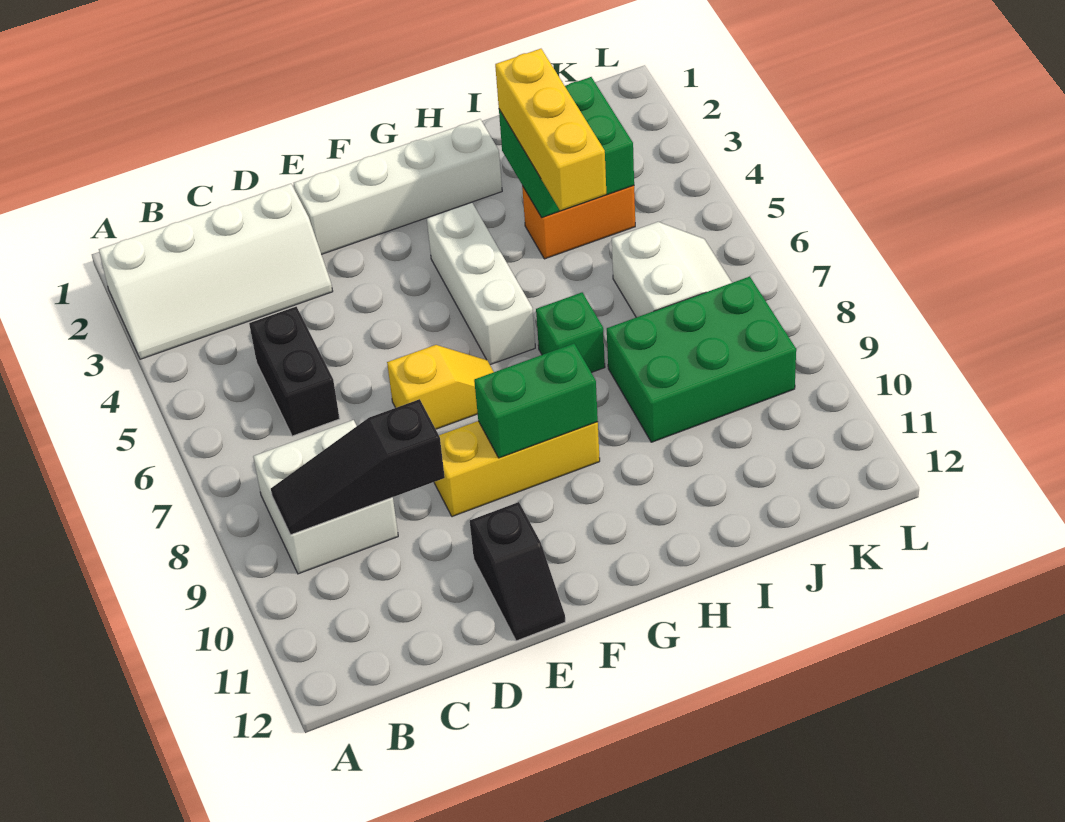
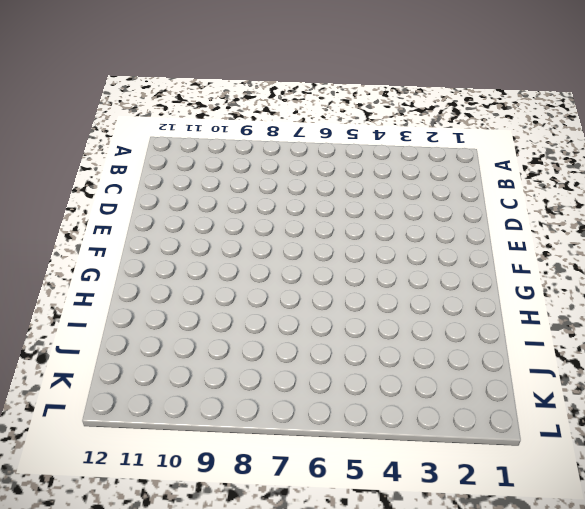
none -> white slope A2:D3 level 1 top 2
none -> white brick B8:C9 level 1
none -> black brick C5:C6 level 1

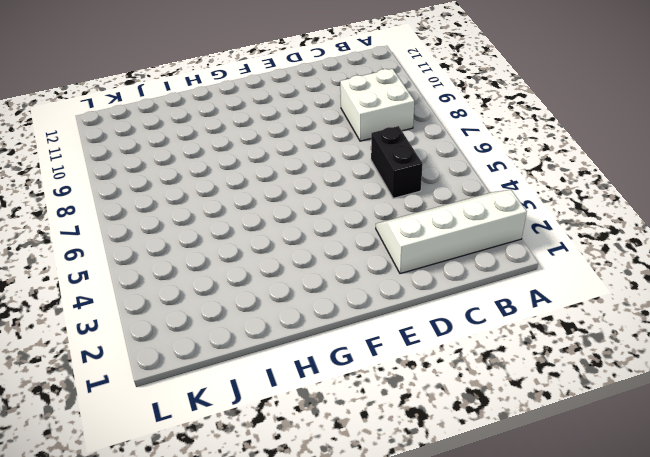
none -> white brick E2:H2 level 1
none -> yellow slope E7:F7 level 1 top E
none -> yellow brick E9:G9 level 1

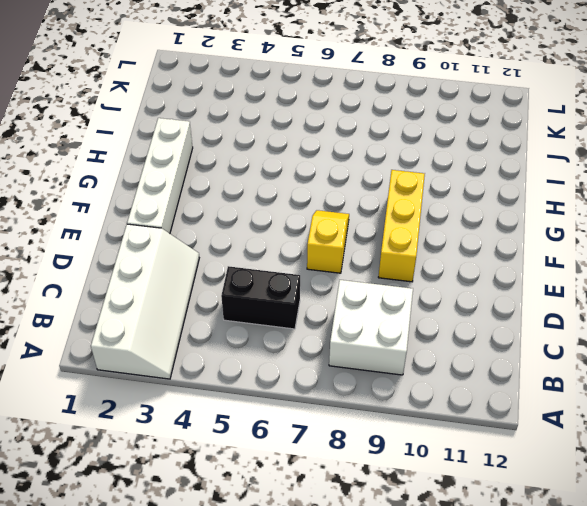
none -> black slope E11:E12 level 1 top 11
none -> white brick G4:G6 level 1
none -> green brick H7 level 1

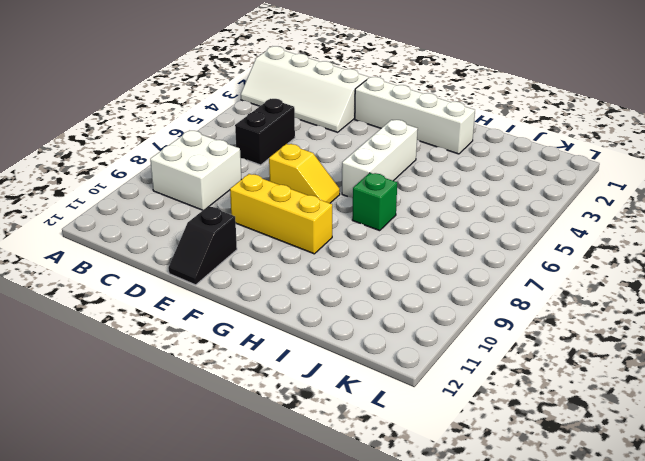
none -> orange brick I4:J4 level 1
none -> green brick I8:K9 level 1
none -> white slope J6:K7 level 1 top J

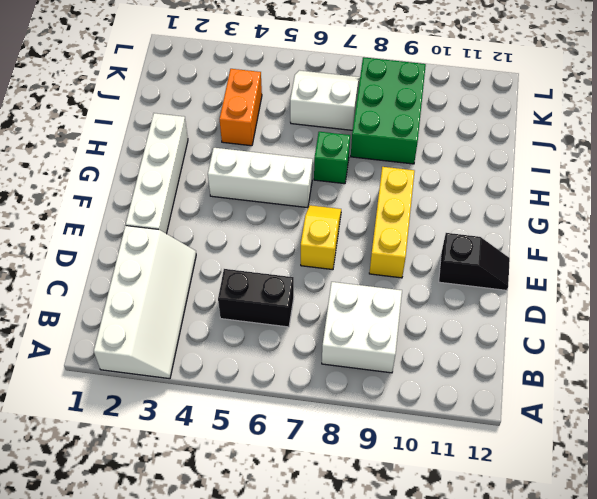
none -> black slope B9:D9 level 2 top D
none -> green brick F9:G9 level 2
none -> green brick I3:J4 level 2

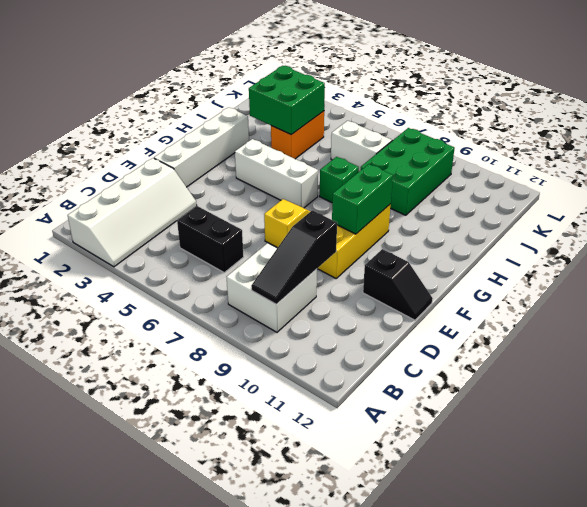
none -> yellow brick I3:I5 level 3

